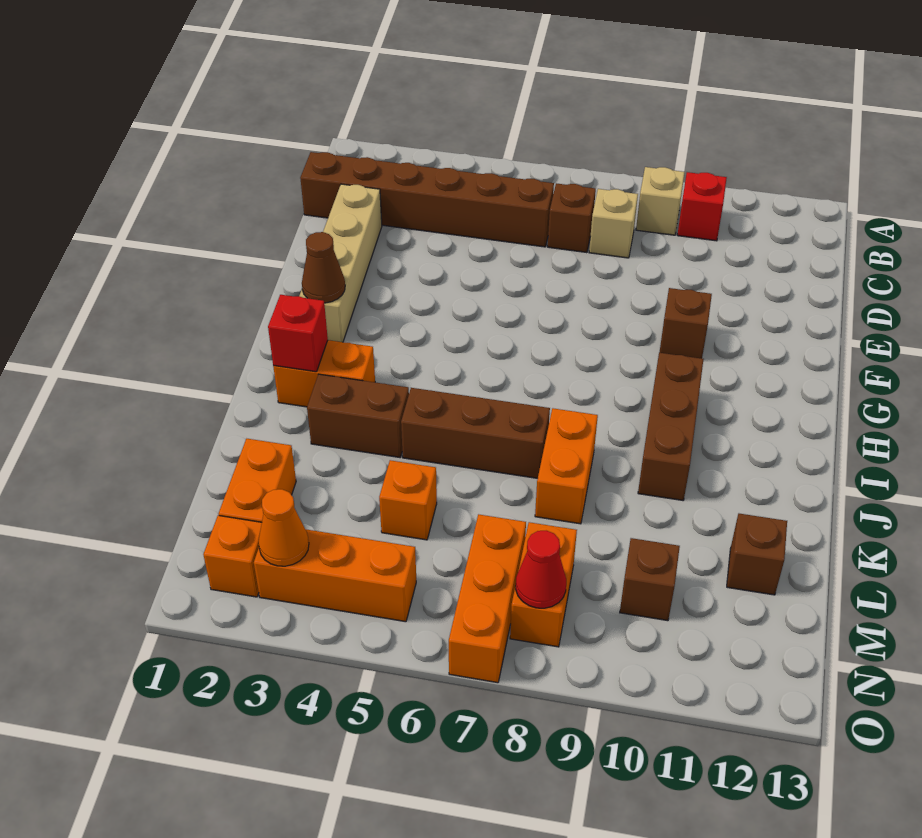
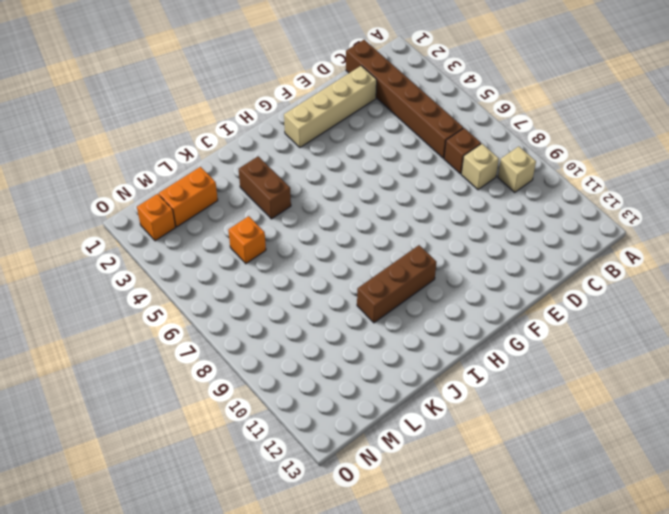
none -> red brick B10 level 1
none -> brown brick F10 level 1
none -> orange brick I2:I3 level 1

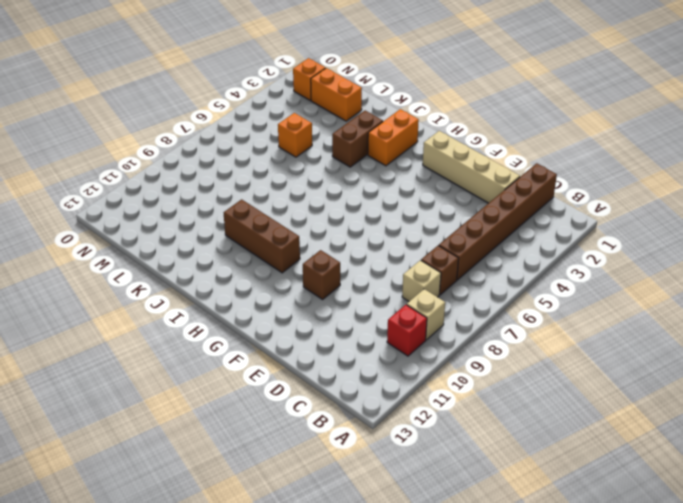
none -> brown brick J5:J7 level 1
none -> orange brick J8:K8 level 1
none -> brown brick L12 level 1

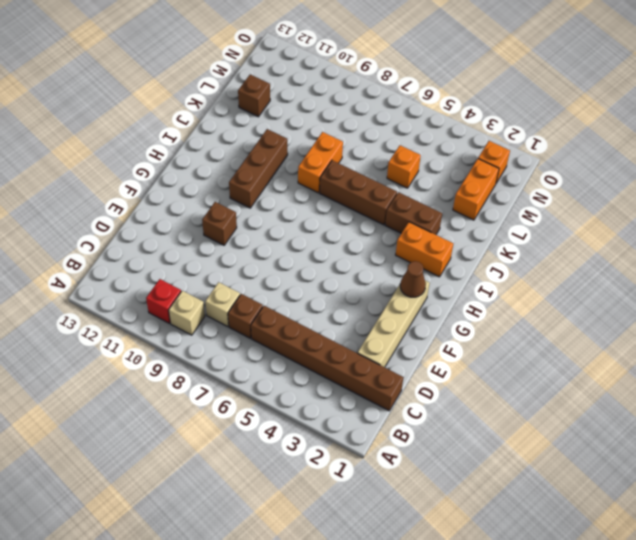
none -> orange brick M7:O7 level 1
none -> orange brick M8:N8 level 1
none -> brown brick M10 level 1

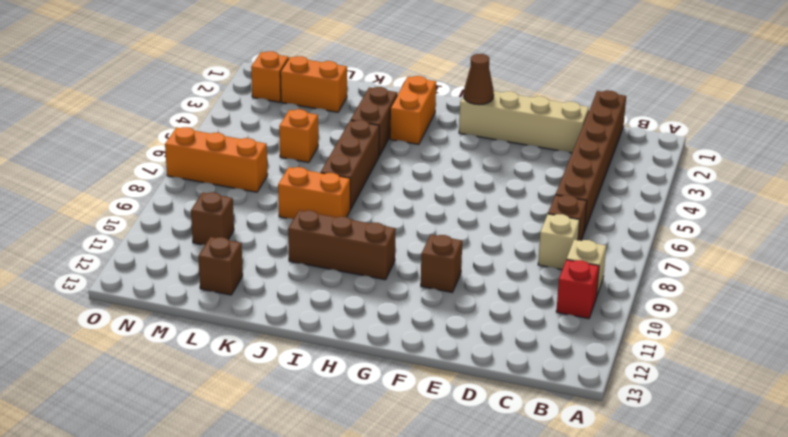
none -> orange brick M8:N8 level 1
none -> orange brick N3:N5 level 1
none -> red brick I2 level 2

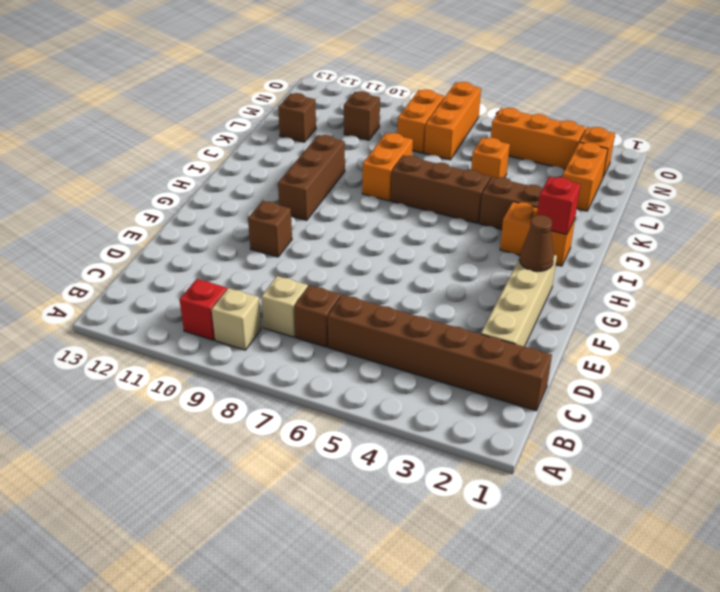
none -> orange cone N3 level 2
none -> red cone N8 level 2

